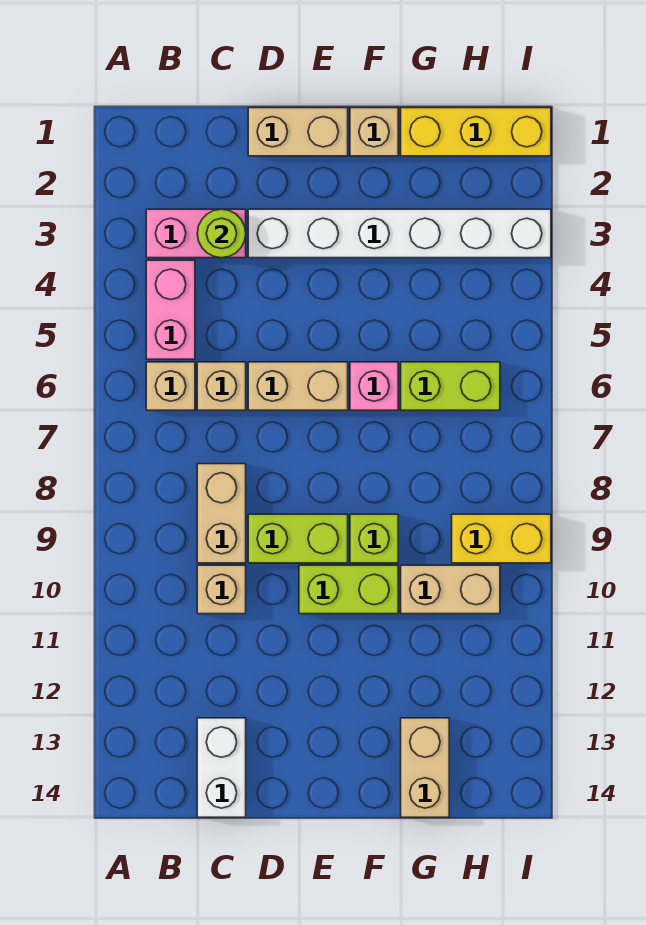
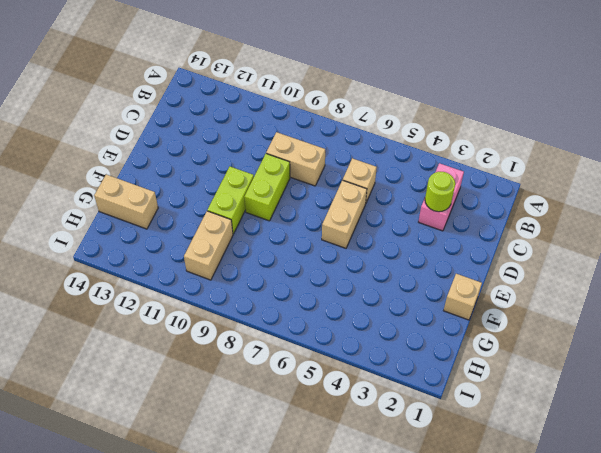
none -> pink brick B4:B5 level 1
none -> tan brick B6 level 1
none -> tan brick C10 level 1

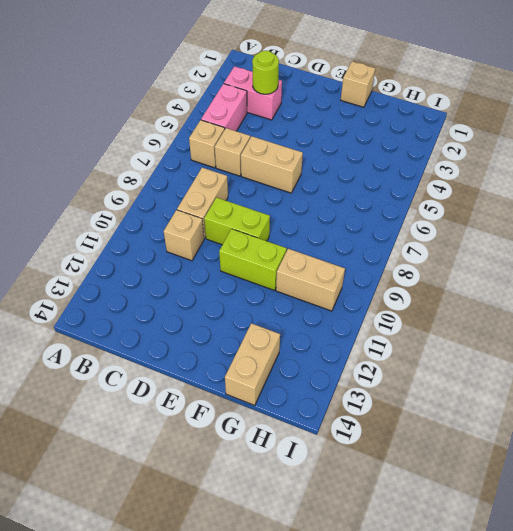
none -> white brick C13:C14 level 1
none -> tan brick D1:E1 level 1
none -> white brick D3:I3 level 1

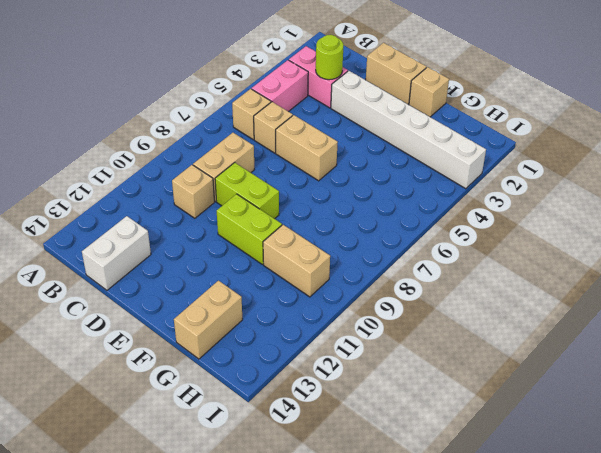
none -> pink brick F6 level 1
none -> lime brick F9 level 1
none -> yellow brick G1:I1 level 1

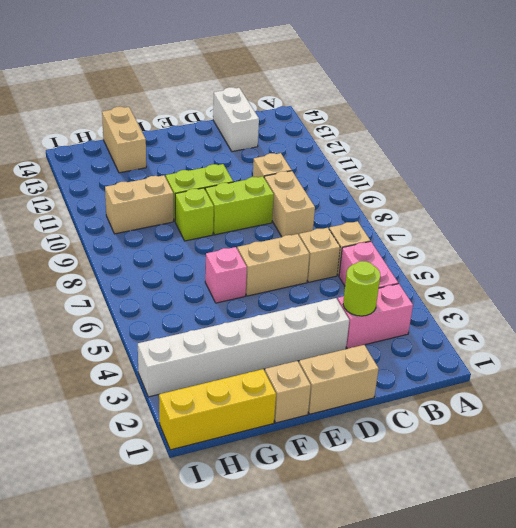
none -> lime brick G6:H6 level 1
none -> yellow brick H9:I9 level 1

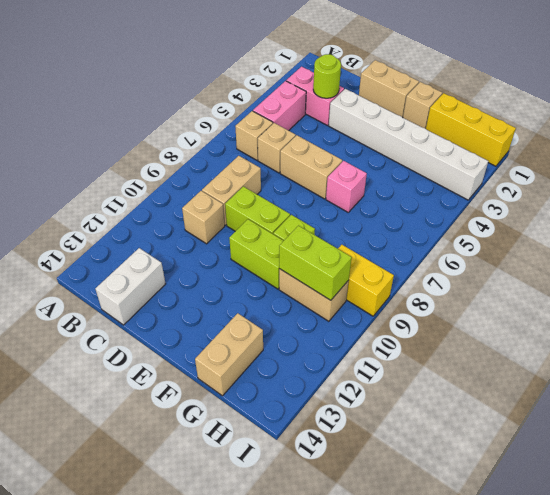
lime brick G10:H10 level 2 -> lime brick G6:H6 level 1

